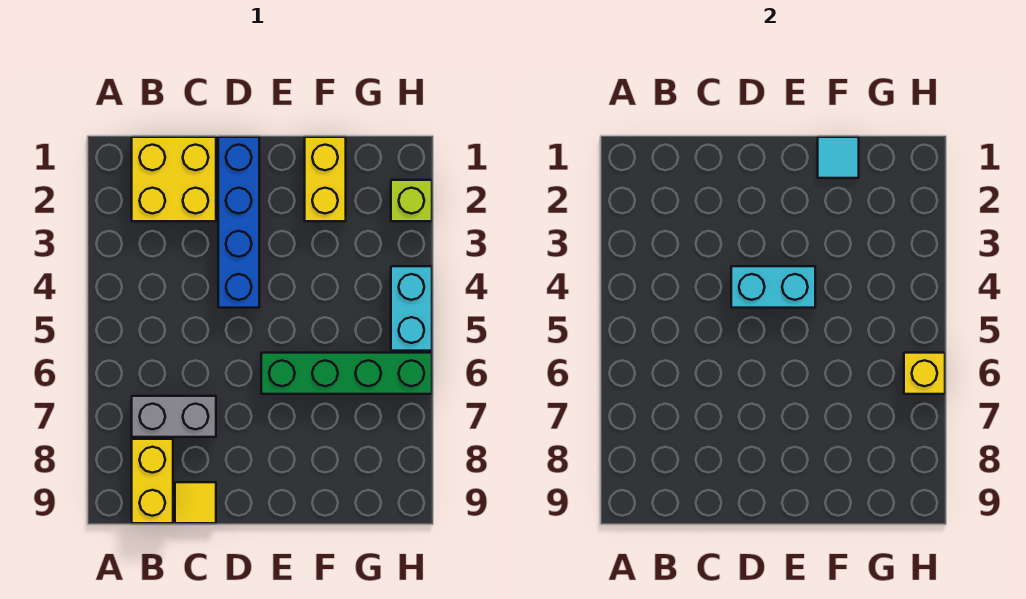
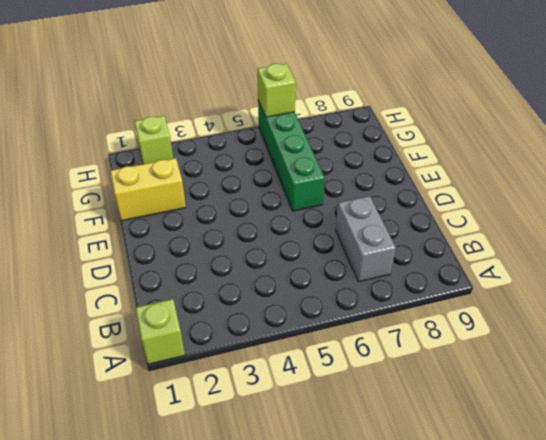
lime brick A1 level 1 -> none
lime brick H6 level 2 -> yellow brick H6 level 2
none -> yellow brick B1:C2 level 1
none -> yellow brick B8:B9 level 1
none -> yellow tile C9 level 1

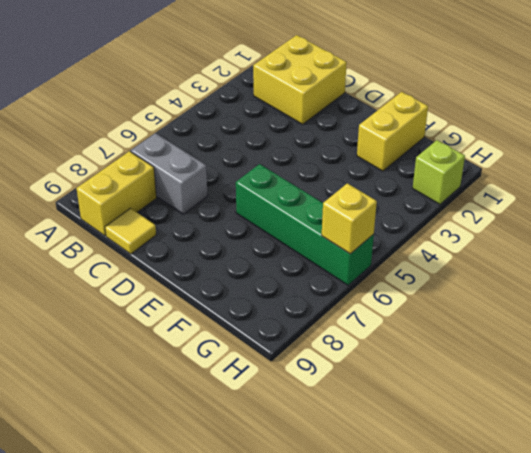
none -> blue brick D1:D4 level 1
none -> cyan brick H4:H5 level 1
none -> cyan brick D4:E4 level 2

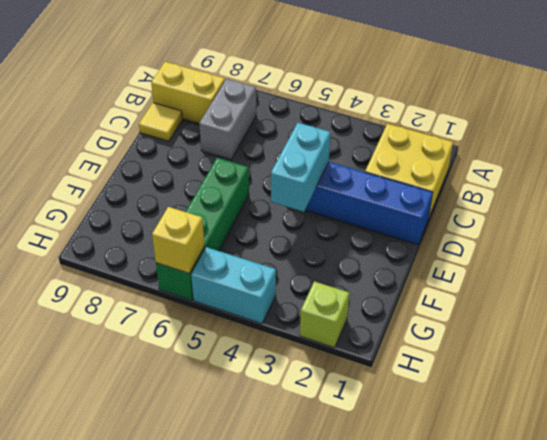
none -> yellow brick F1:F2 level 1
none -> cyan tile F1 level 2

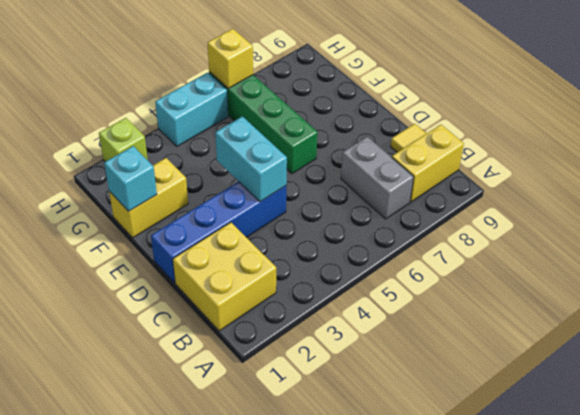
cyan brick F1 level 2 -> cyan tile F1 level 2

